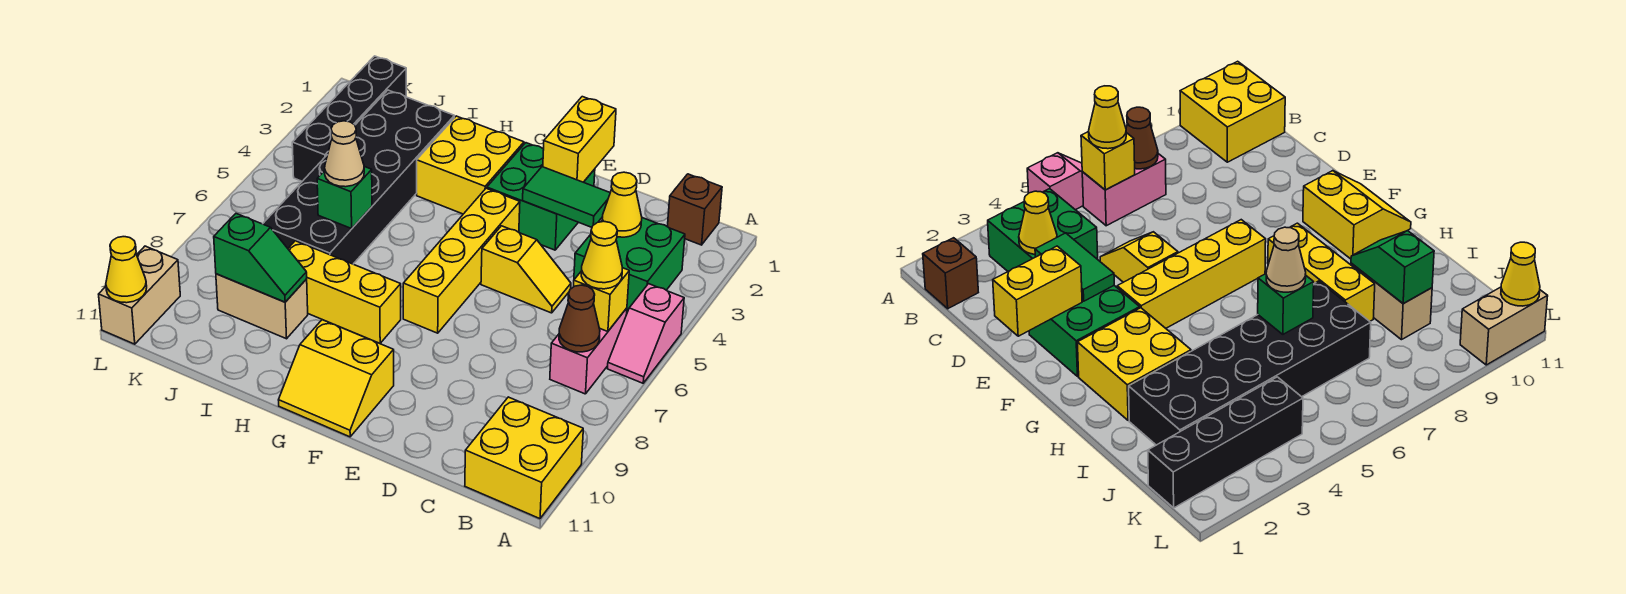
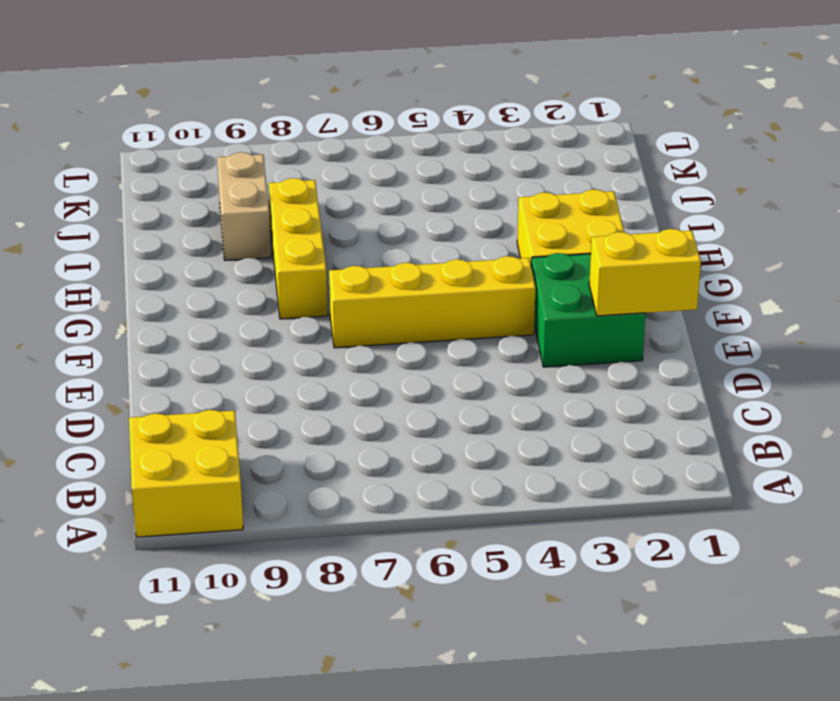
none -> pink slope A5:A6 level 1 top 5
none -> brown brick B1 level 1
none -> green brick B3:C4 level 1

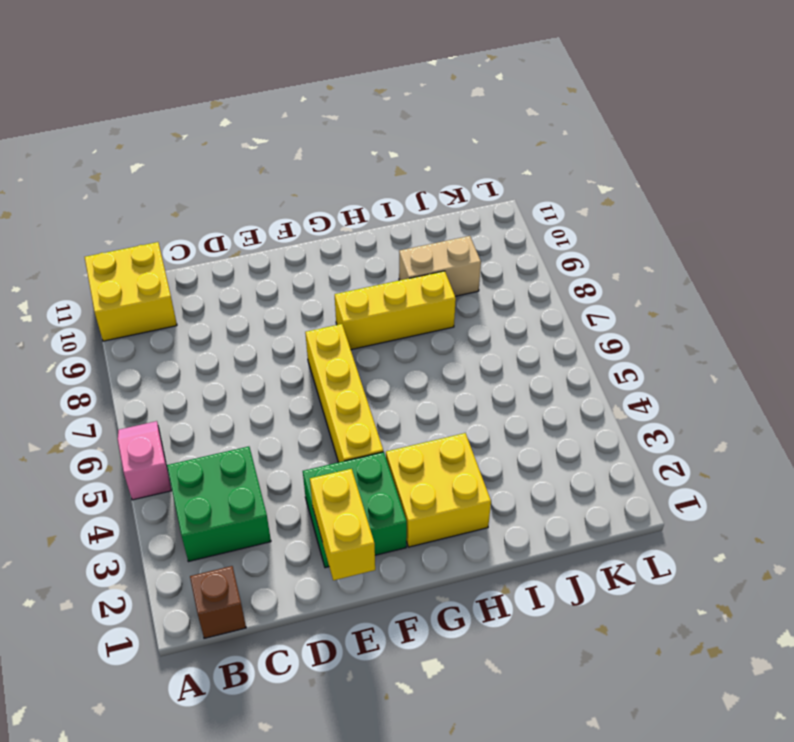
none -> pink brick B6:B7 level 1
none -> yellow slope D5:E5 level 1 top E
none -> yellow slope F10:G11 level 1 top 10

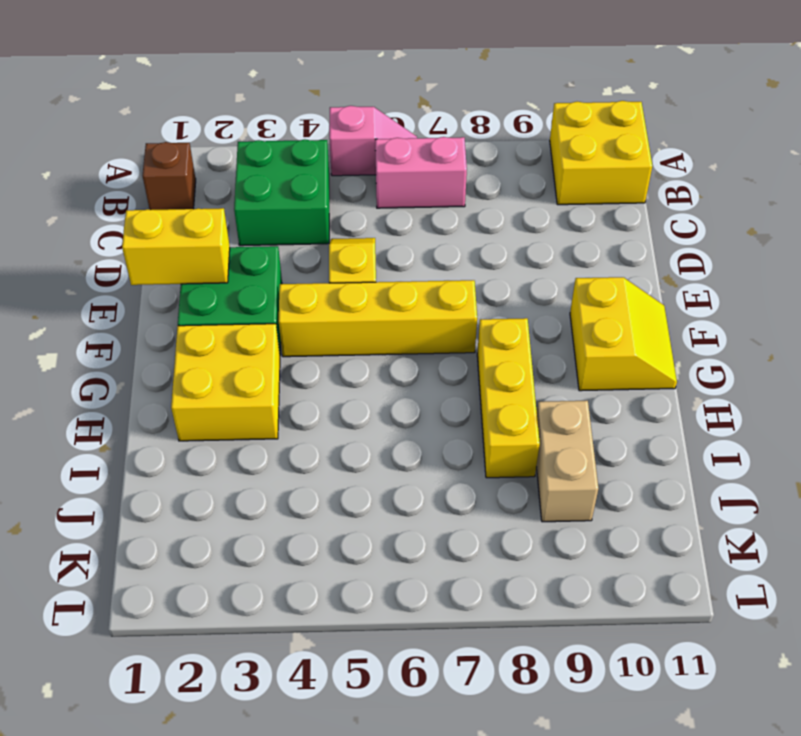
none -> black brick I2:J7 level 1
none -> black brick K1:K4 level 1
none -> tan brick L10:L11 level 1

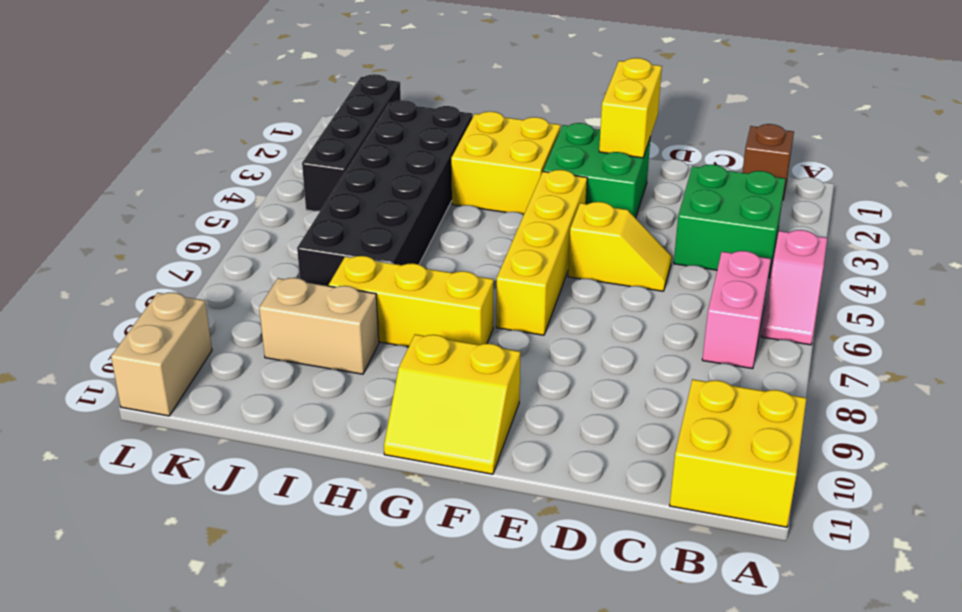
none -> yellow brick B6 level 2
none -> brown cone B7 level 2
none -> yellow cone C3 level 2

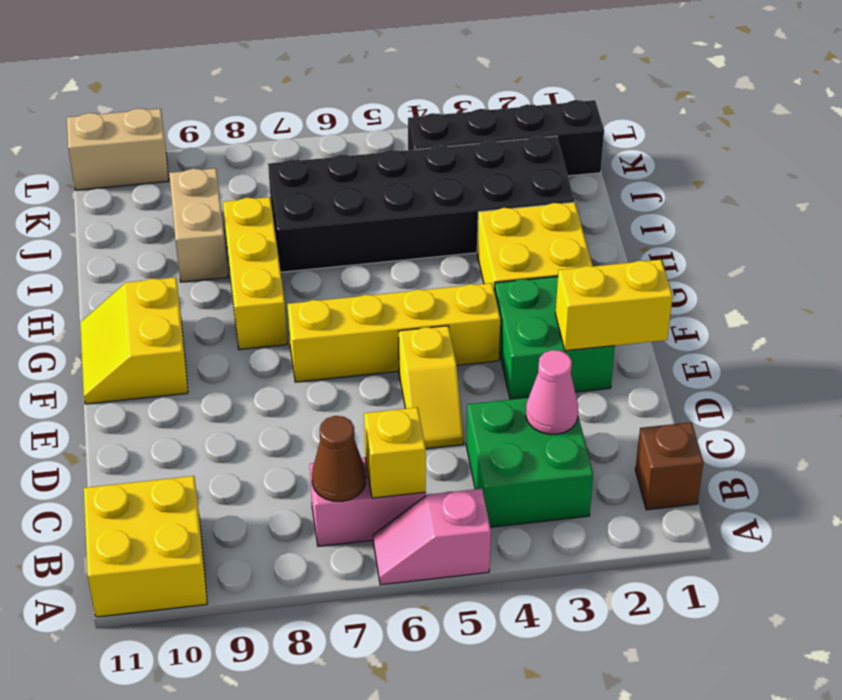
pink cone C3 level 2 -> yellow cone C3 level 2
none -> green tile D3:E3 level 2
none -> green brick I6 level 2
none -> green slope I9:J9 level 2 top J

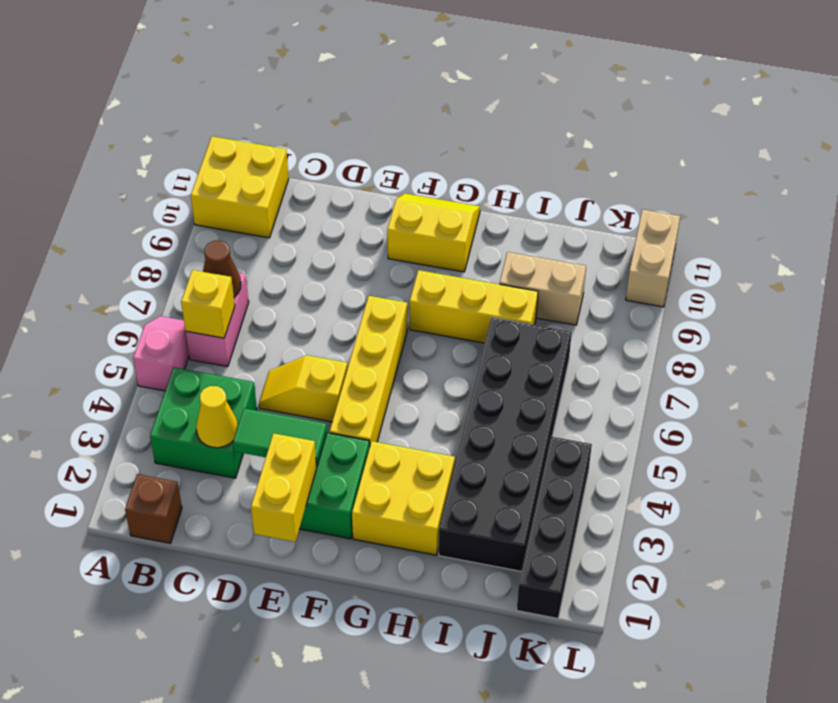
none -> green brick I6 level 2
none -> green slope I9:J9 level 2 top J
none -> yellow cone L11 level 2

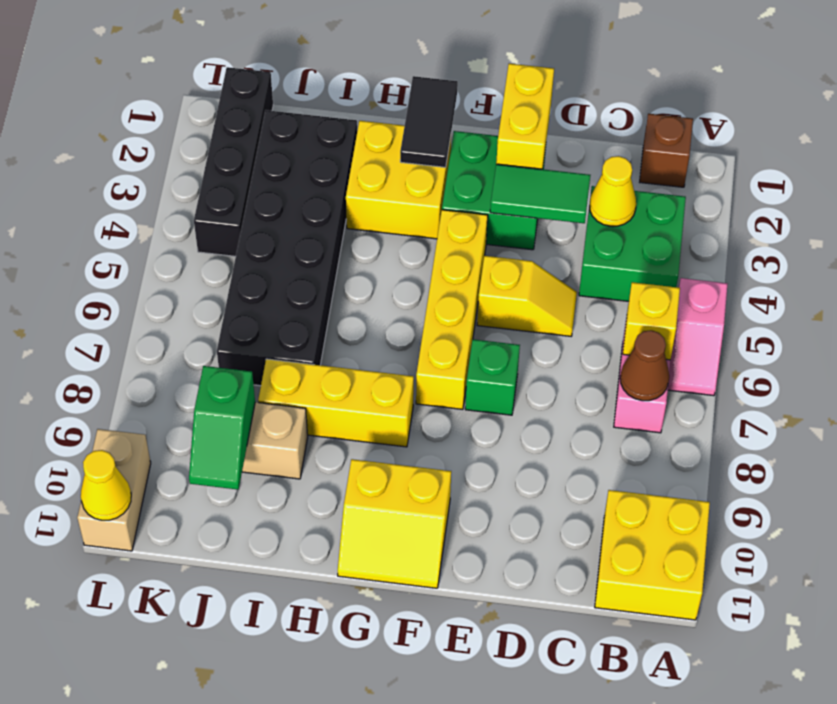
green brick E7 level 1 -> green brick I6 level 2
black tile G1:G2 level 2 -> none
green slope J9:J10 level 2 top 9 -> green slope I9:J9 level 2 top J
none -> yellow cone B6 level 3
none -> tan cone I6 level 3

